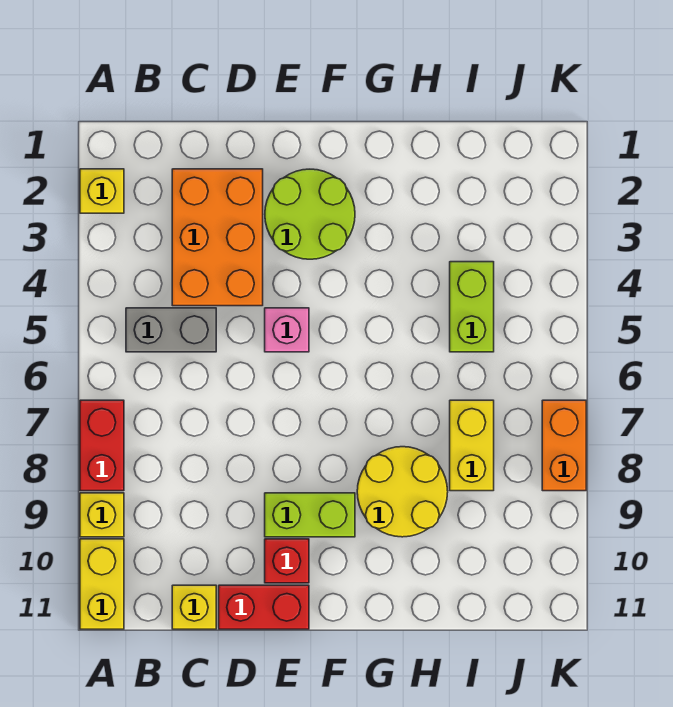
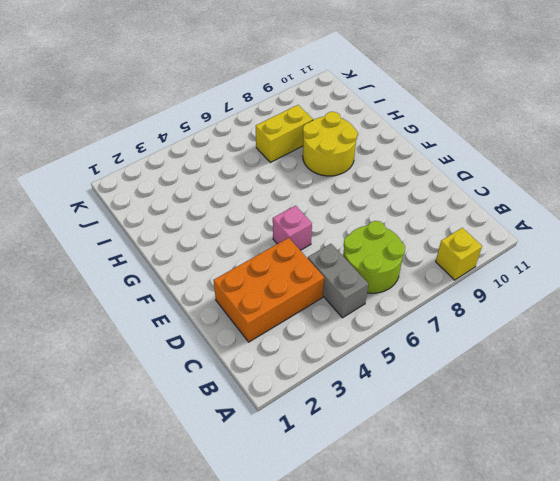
lime round brick B6:C7 level 1 -> lime round brick E2:F3 level 1
none -> yellow brick A2 level 1
none -> red brick A7:A8 level 1
none -> yellow brick A10:A11 level 1

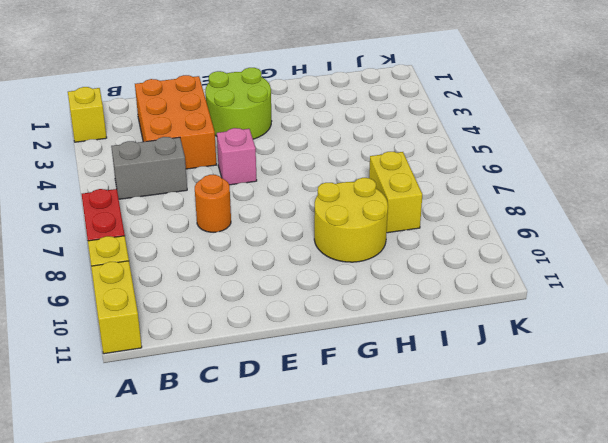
orange round brick D7 level 1 -> none
none -> yellow brick C11 level 1
none -> red brick D11:E11 level 1
none -> lime brick E9:F9 level 1

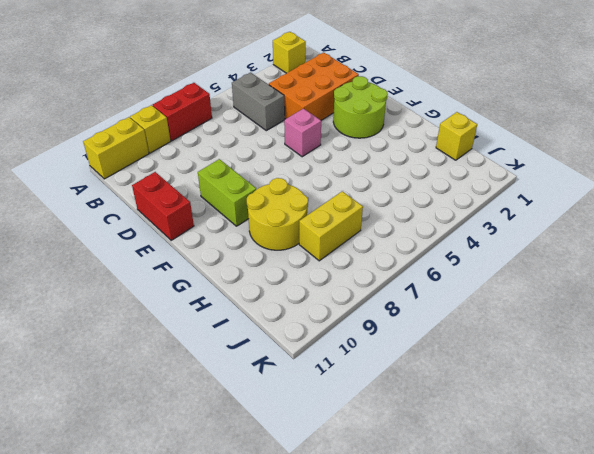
yellow brick I1 level 1 -> yellow brick C11 level 1
none -> red brick E10 level 1
none -> lime brick I4:I5 level 1
none -> orange brick K7:K8 level 1

